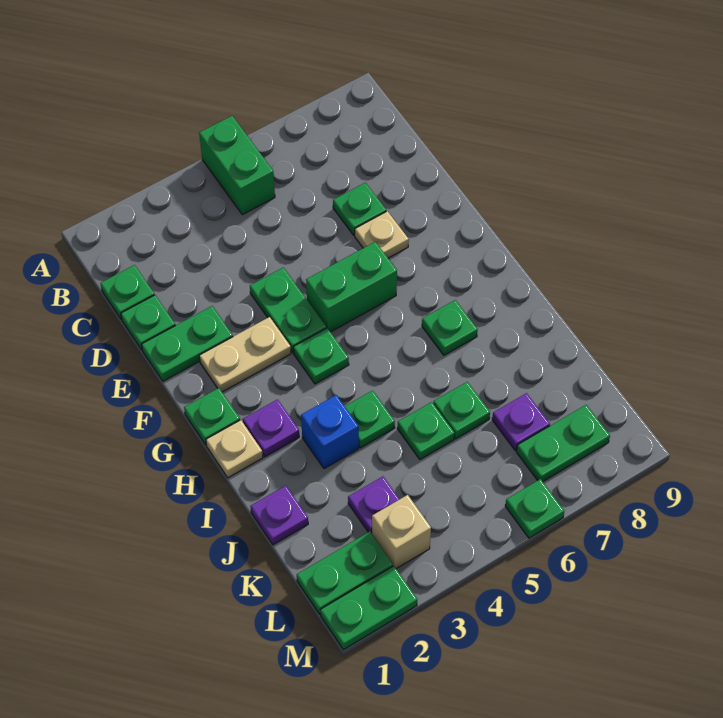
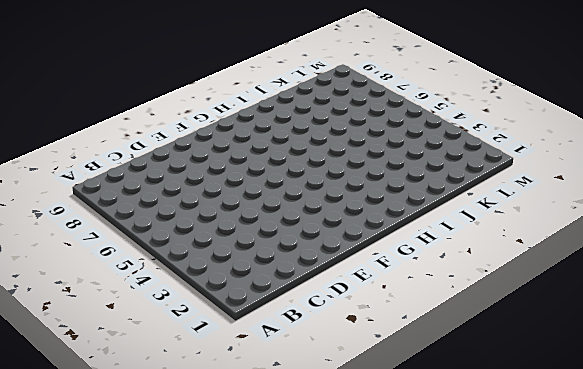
none -> green brick A5:B5 level 1
none -> green plate C1 level 1
none -> green plate D1 level 1

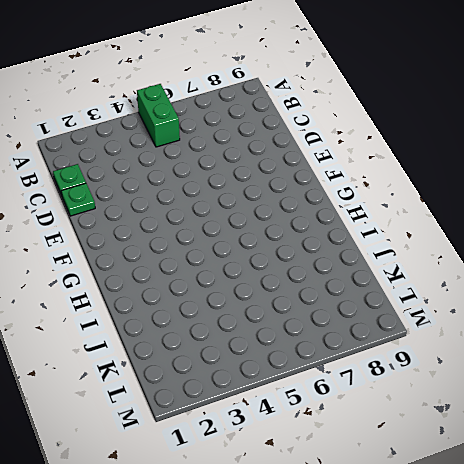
none -> green plate D7 level 1
none -> green plate E1:E2 level 1
none -> green plate E4:F4 level 1

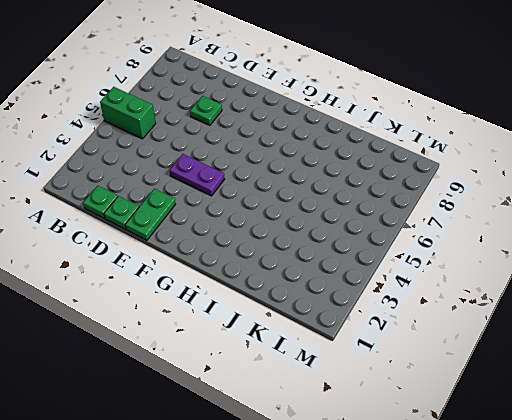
purple plate E4:F4 level 1 -> green plate E4:F4 level 1
none -> tan plate E7 level 1
none -> tan plate F2:F3 level 1
none -> green brick F5:F6 level 1

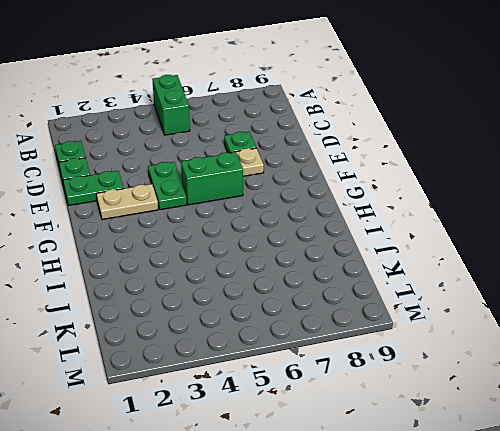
none -> green plate G1 level 1
none -> green plate G4 level 1
none -> tan plate H1 level 1

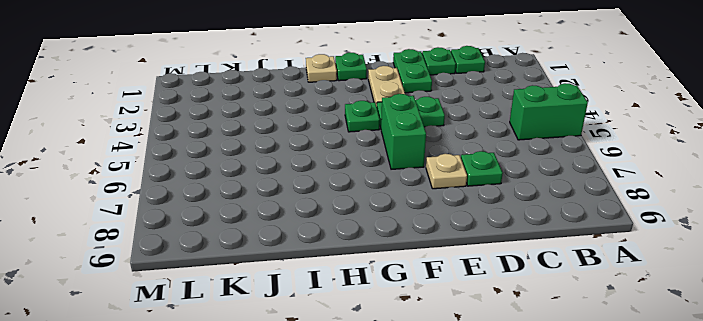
none -> purple plate H2 level 1
none -> green plate H7 level 1
none -> blue brick I3 level 1

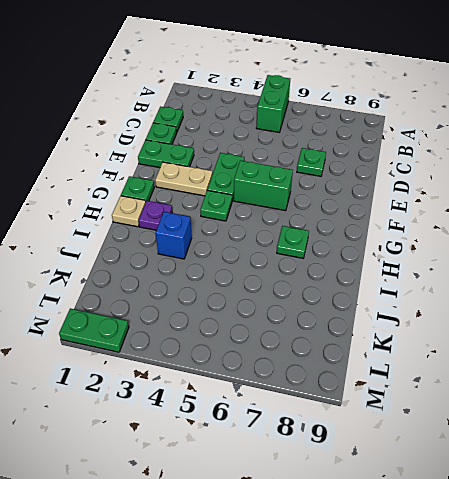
none -> tan plate E7 level 1
none -> green plate I4 level 1
none -> purple plate J1 level 1

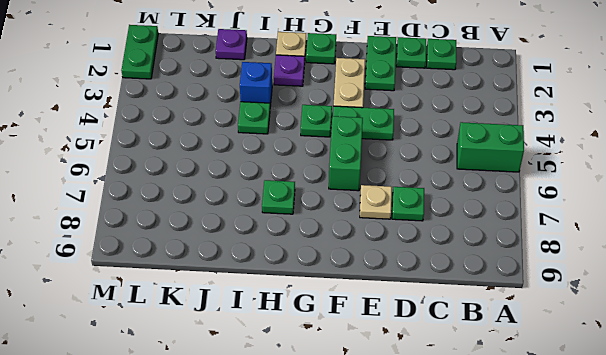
none -> green plate J5 level 1
none -> green plate J6 level 1
none -> purple plate K3 level 1

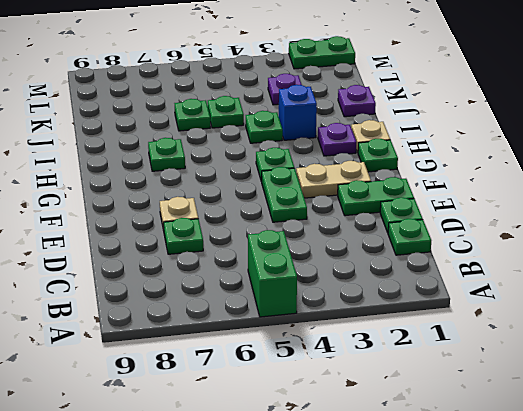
none -> green brick F5:F6 level 1
none -> purple plate K7 level 1
none -> green plate L1:L2 level 1

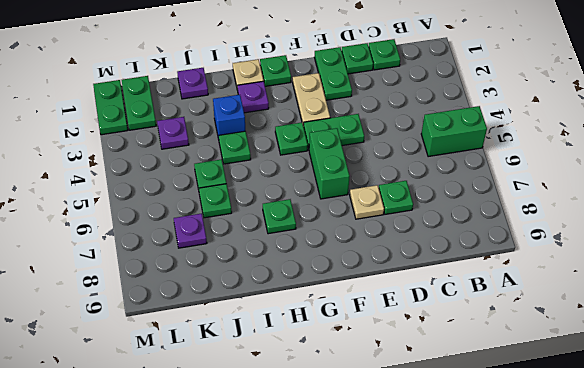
none -> tan brick L3 level 1
none -> green plate L7:L8 level 1
none -> green plate M6 level 1

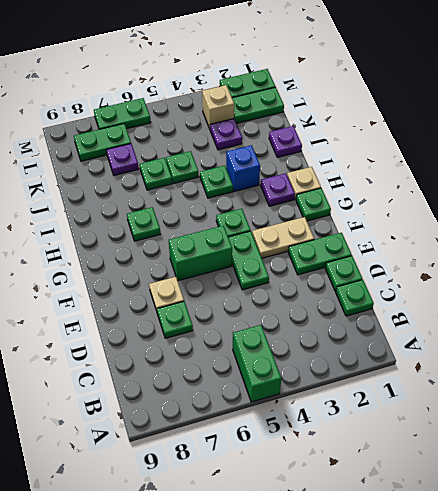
green plate M6:M7 level 1 -> green plate M6 level 1

